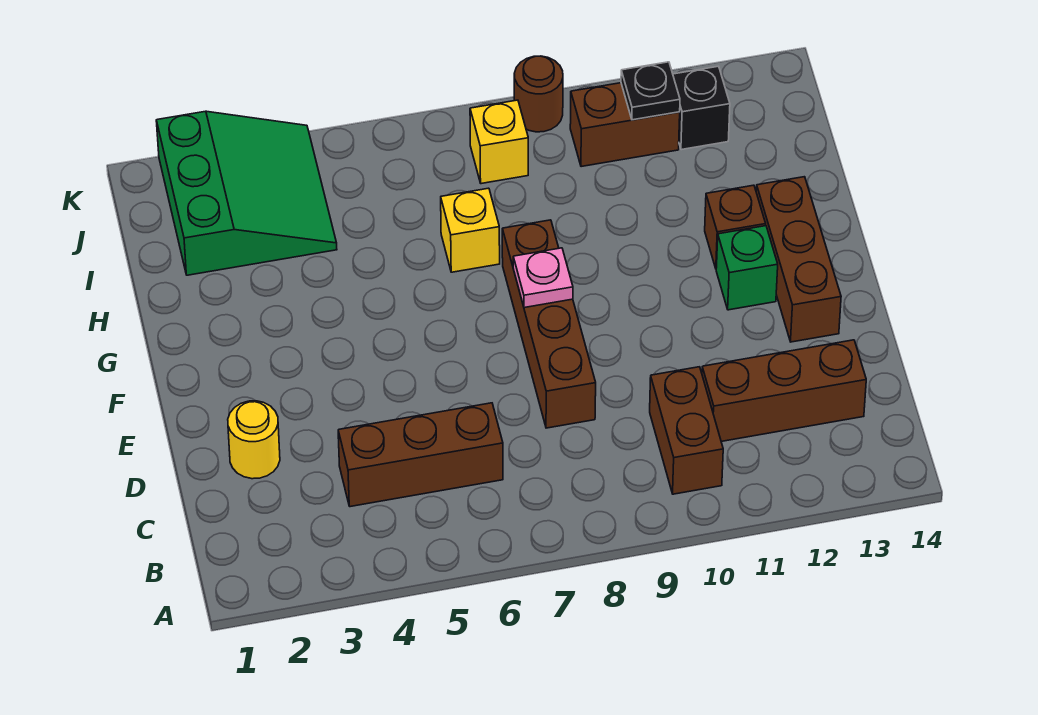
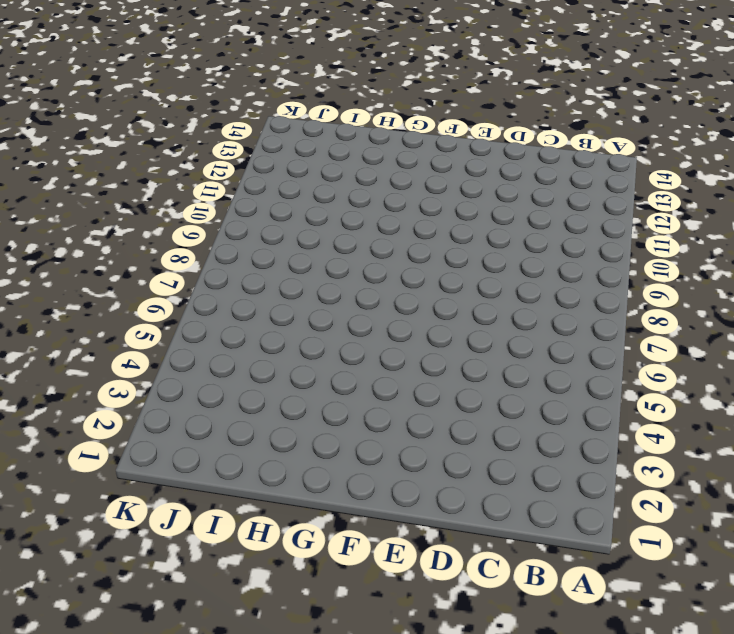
none -> brown brick B10:C10 level 1
none -> brown brick C4:C6 level 1
none -> brown brick C11:C13 level 1

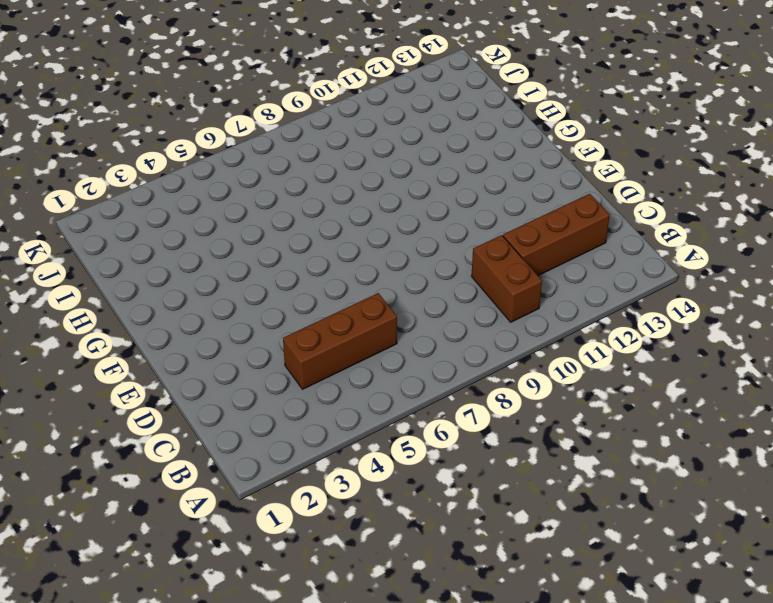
none -> yellow round brick D2 level 1
none -> brown brick D8:G8 level 1
none -> brown brick E13:G13 level 1

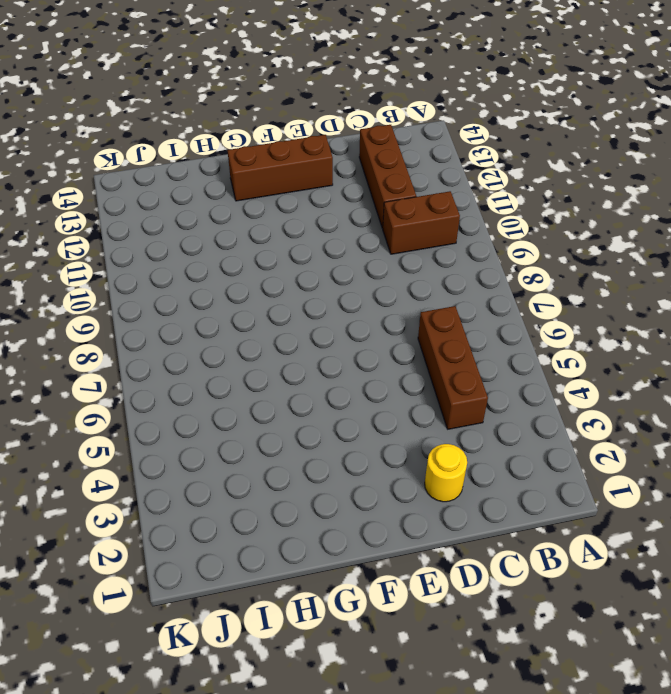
none -> brown brick D8:G8 level 1
none -> green brick F12 level 1
none -> brown brick G12 level 1

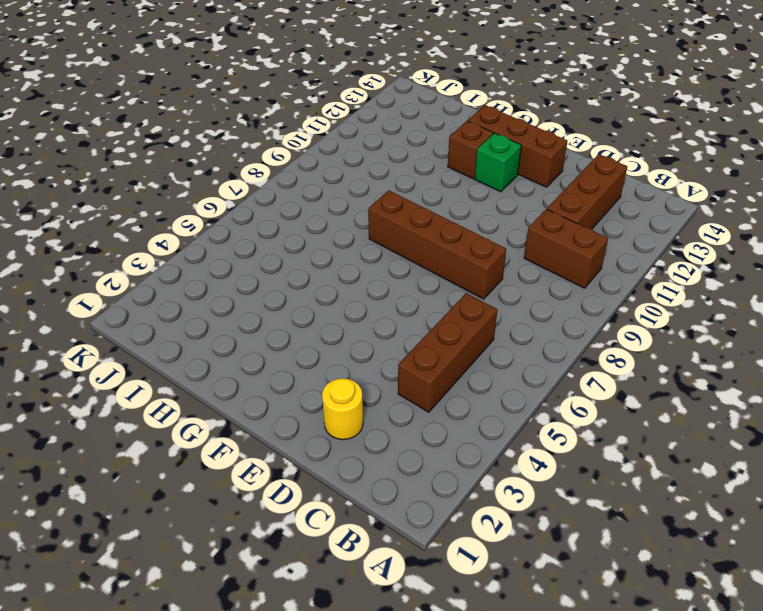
none -> yellow brick H7 level 1
none -> green slope I2:K4 level 1 top 2
none -> yellow brick J8 level 1

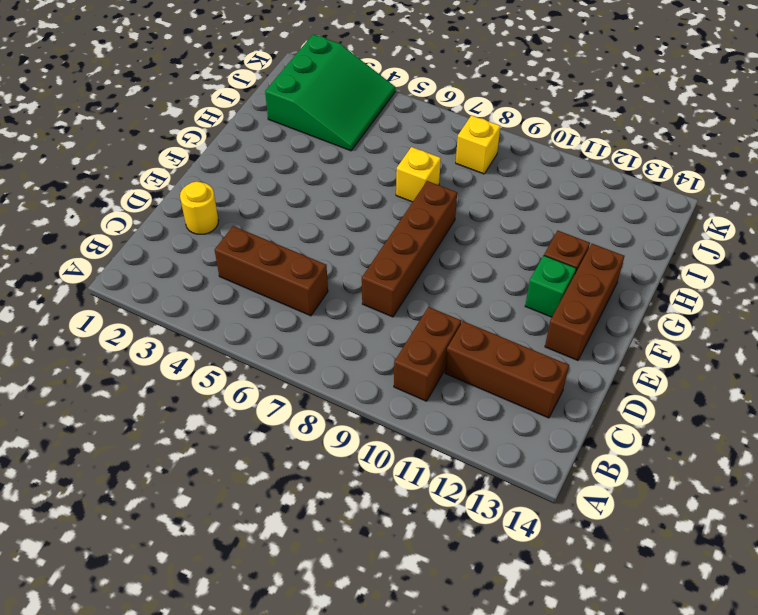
none -> brown brick J10:J11 level 1
none -> black brick J12 level 1
none -> brown round brick K9 level 1

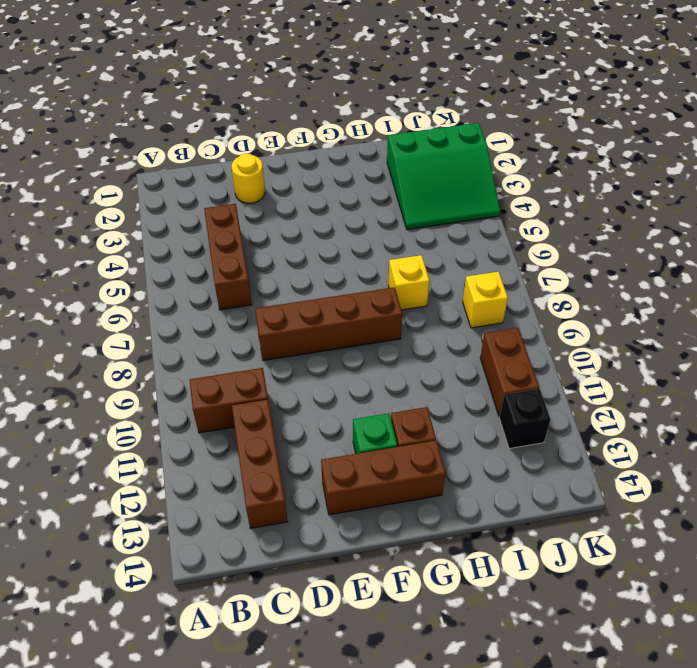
none -> brown round brick K9 level 1
none -> pink plate F8 level 2
none -> black plate J11 level 2

